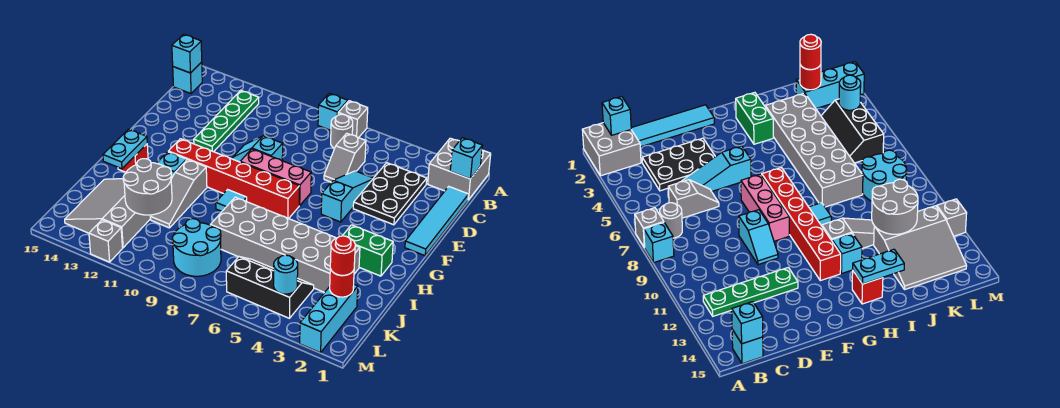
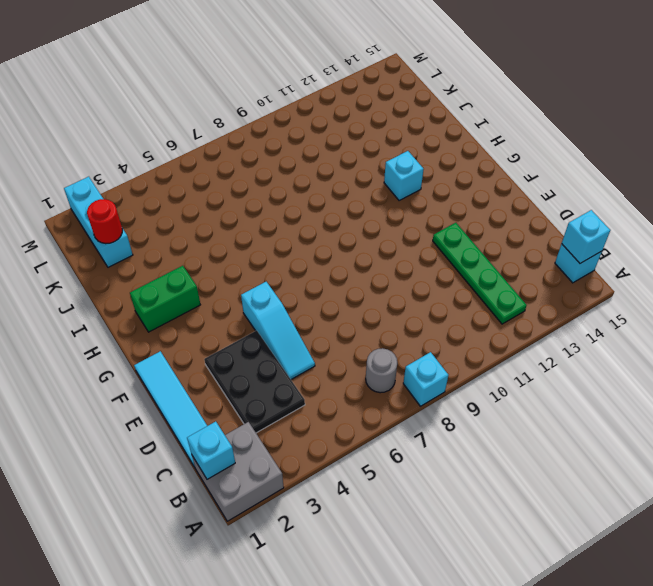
none -> grey brick A7 level 1
none -> grey slope C6:D6 level 1 top C
none -> cyan slope E9:E10 level 1 top 9
none -> pink brick F7:F9 level 1

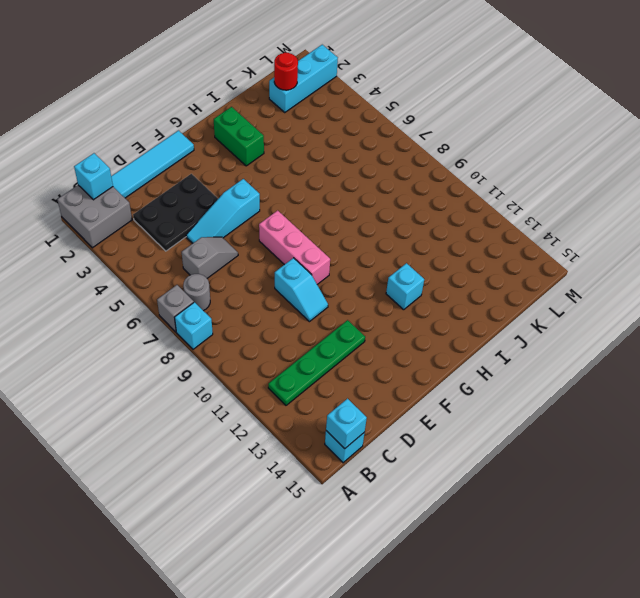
none -> red brick G7:G12 level 1
none -> cyan tile H9 level 1
none -> grey slope H11:J11 level 1 top H
none -> red brick H14 level 1

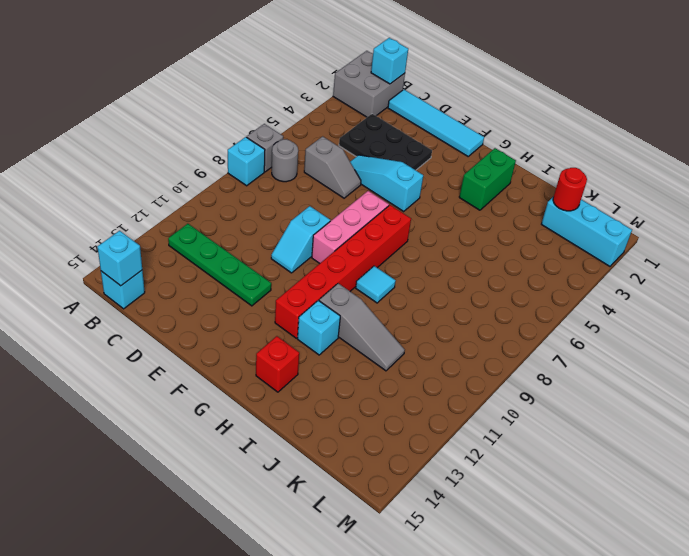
none -> grey brick I3:J8 level 1
none -> grey slope J12:L14 level 1 top 12
none -> black slope K4:L6 level 1 top L
none -> cyan round brick K8:L9 level 1

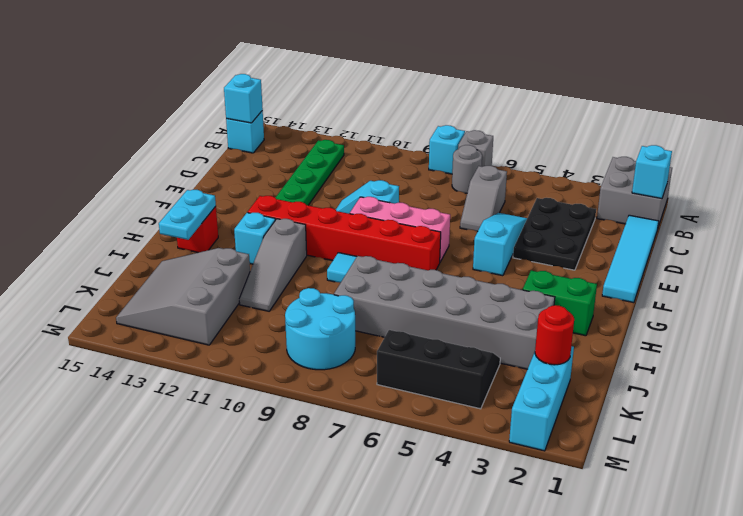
none -> grey brick M12 level 1
none -> grey round brick J11:K12 level 2
none -> cyan round brick L4 level 2
none -> red round brick K2 level 3

